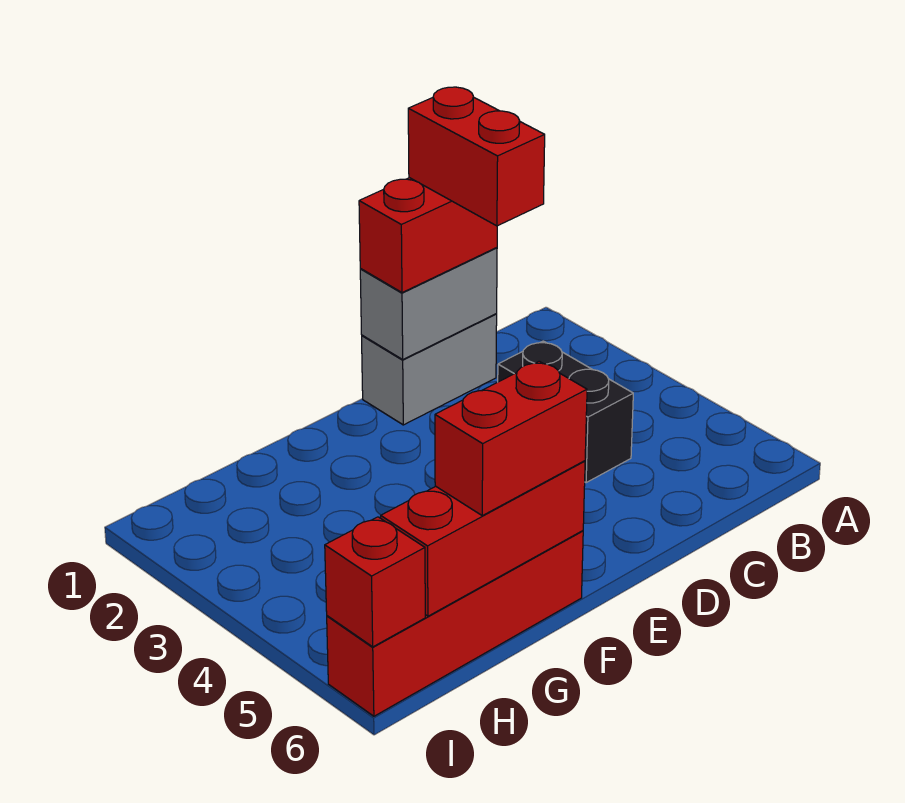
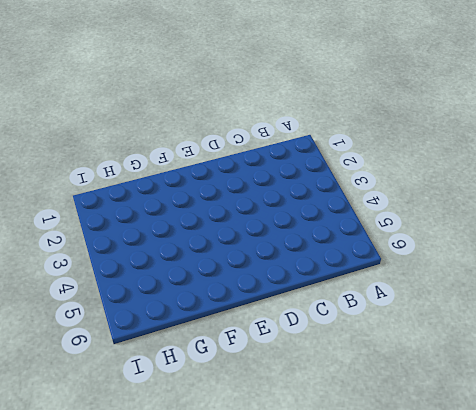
none -> grey brick C1:D1 level 1
none -> black brick C3:C4 level 1

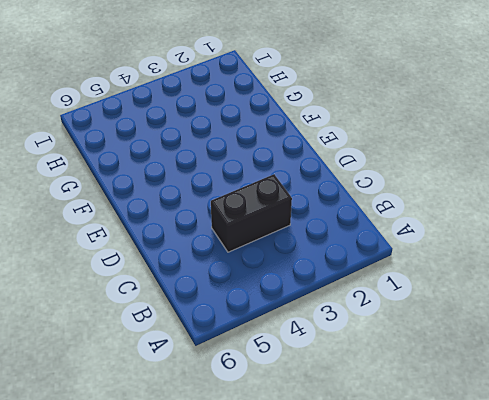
none -> grey brick C1:D1 level 1
none -> red brick F6:I6 level 1

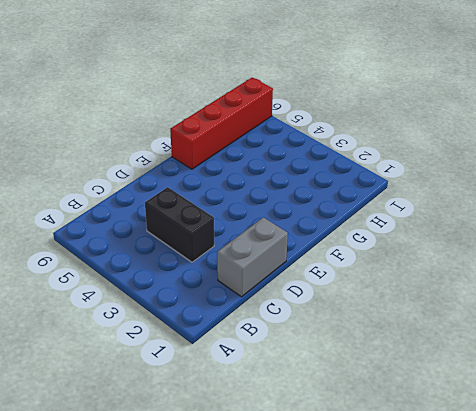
none -> grey brick C1:D1 level 2
none -> red brick F6:H6 level 2

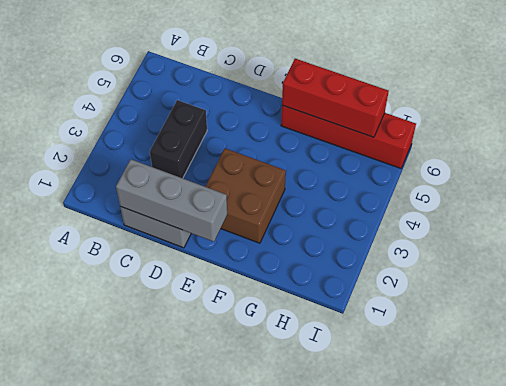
grey brick C1:E1 level 2 -> grey brick C1:D1 level 2
brown brick E2:F3 level 1 -> none
none -> red brick I6 level 2
none -> red brick C1:D1 level 3

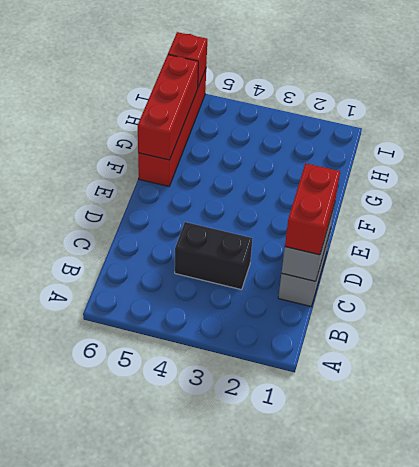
none -> red brick F6:G6 level 3
none -> red brick C1:C2 level 4

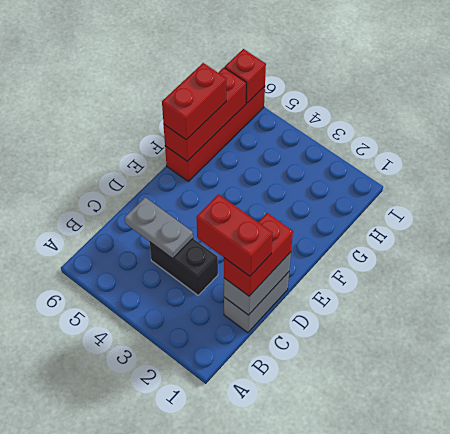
grey plate C4:C5 level 2 -> none

